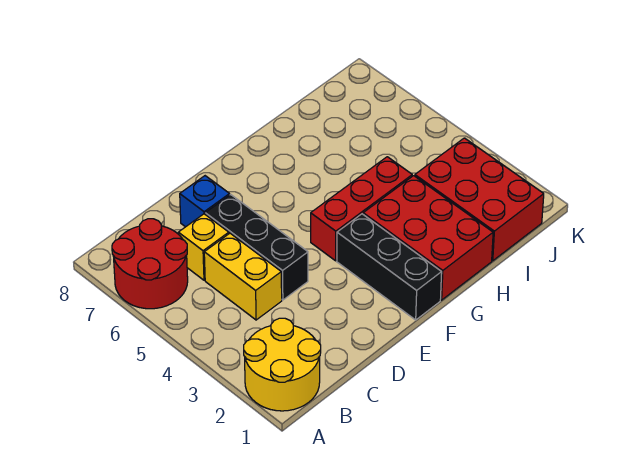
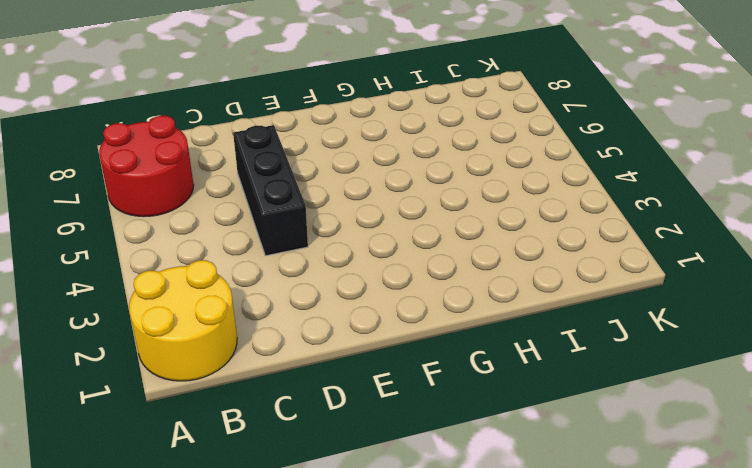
none -> yellow brick C4:C5 level 1
none -> yellow brick C6 level 1

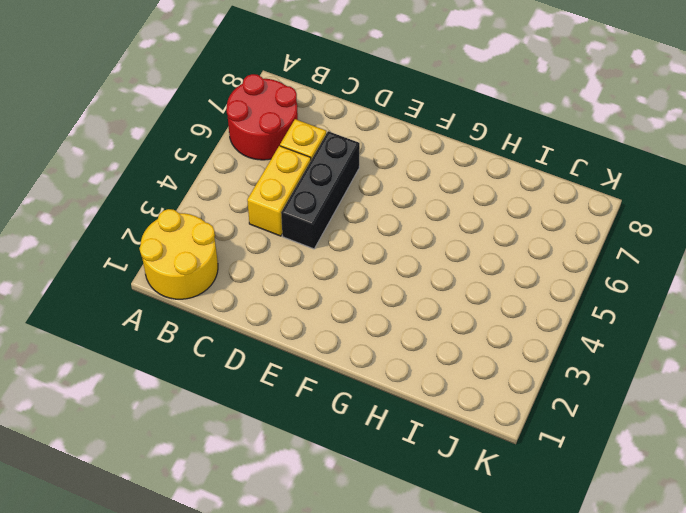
none -> blue brick D7 level 1
none -> black brick F1:F3 level 1

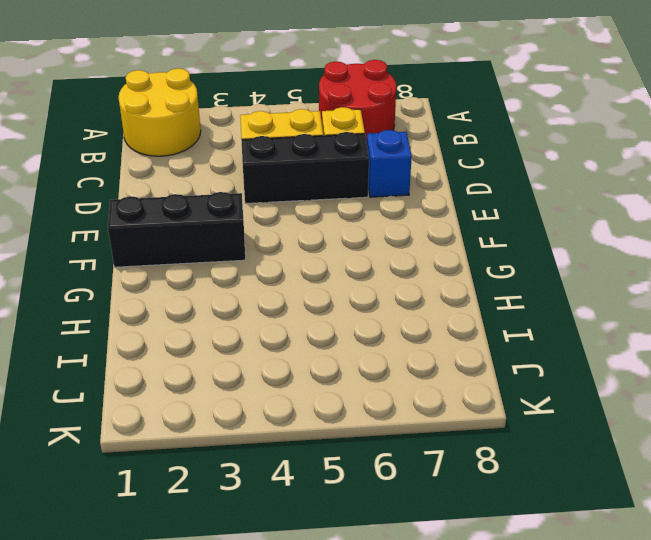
none -> red brick F4:H4 level 1
none -> red brick G1:H3 level 1

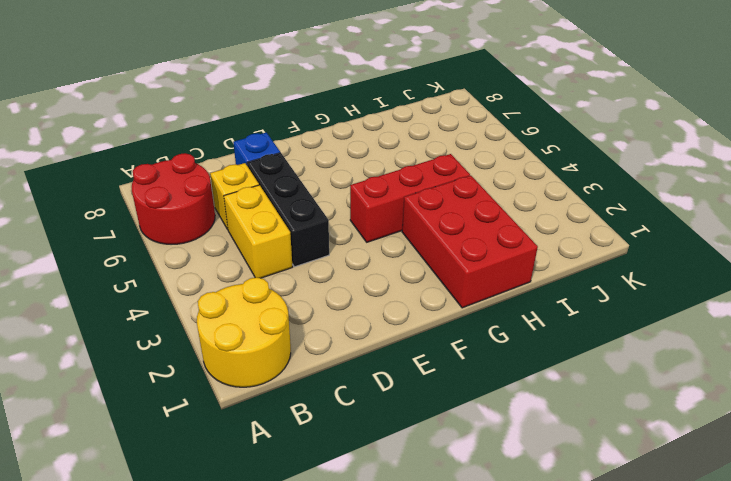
none -> black brick F1:F3 level 1
none -> red brick I1:J3 level 1

